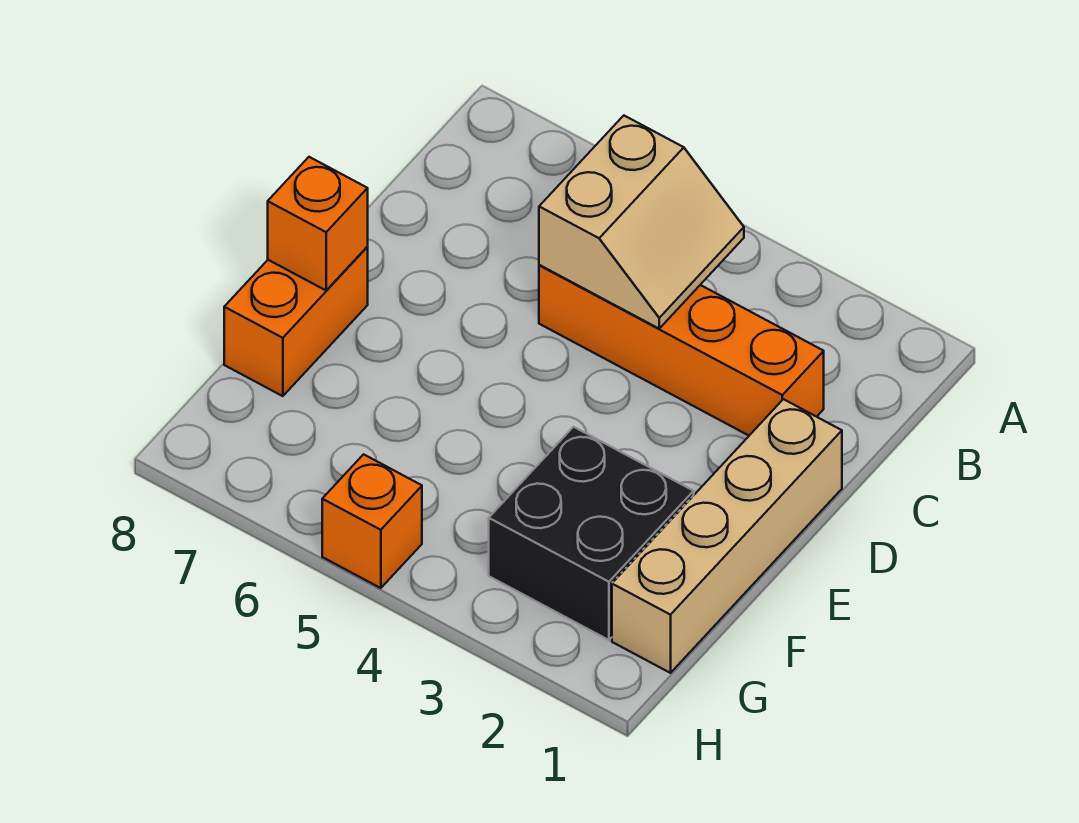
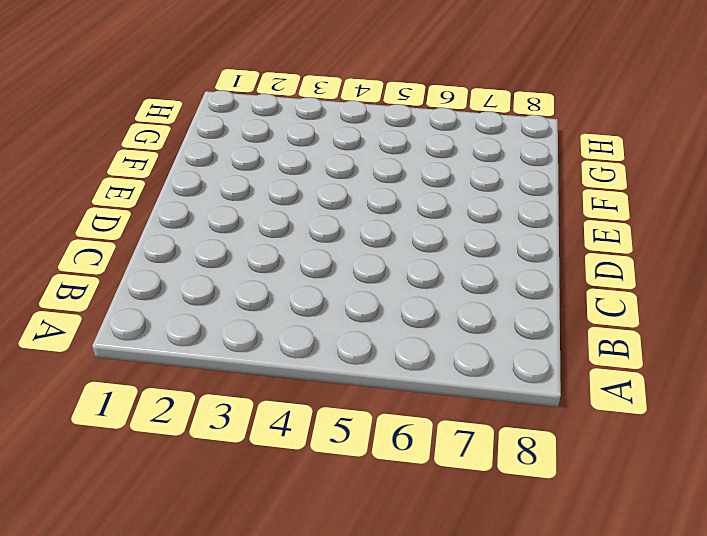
none -> orange brick C2:C5 level 1
none -> tan brick D1:G1 level 1

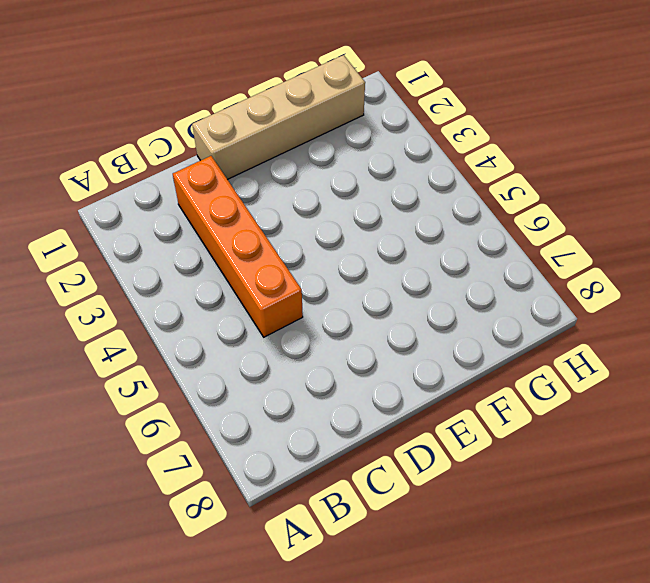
none -> orange brick E8:F8 level 1
none -> black brick F2:G3 level 1

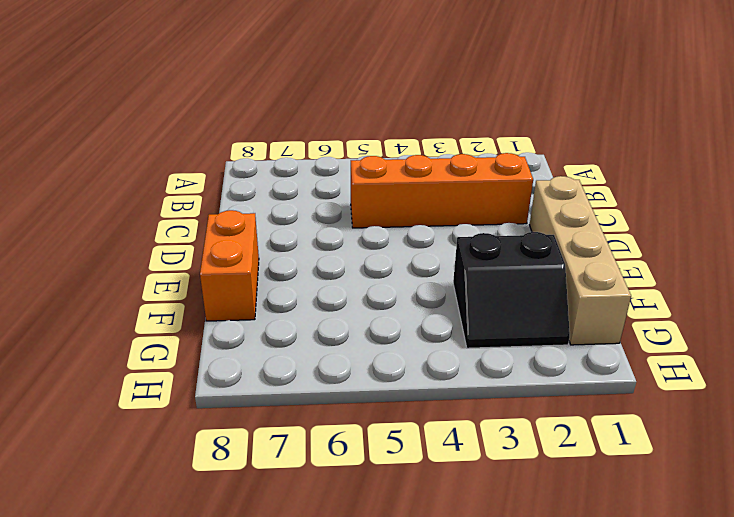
black slope F2:G3 level 1 top F -> black brick F2:G3 level 1
none -> orange brick H5 level 1
none -> tan slope B4:C5 level 2 top 5

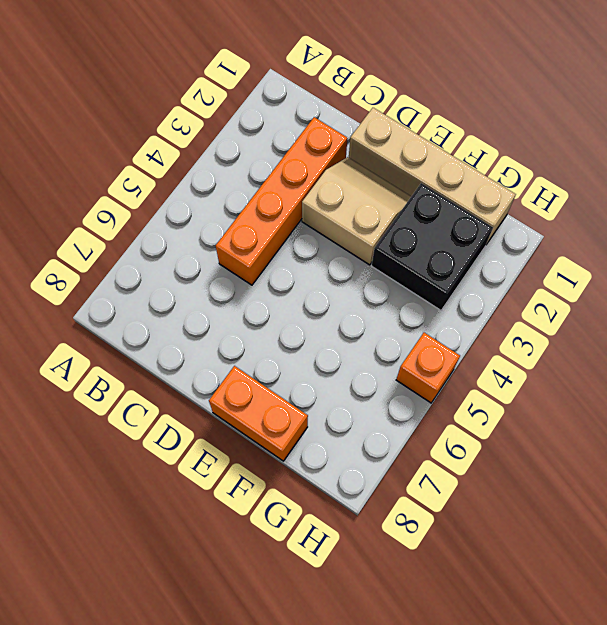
tan slope D2:E3 level 1 top 3 -> tan slope B4:C5 level 2 top 5
none -> orange brick E8 level 2

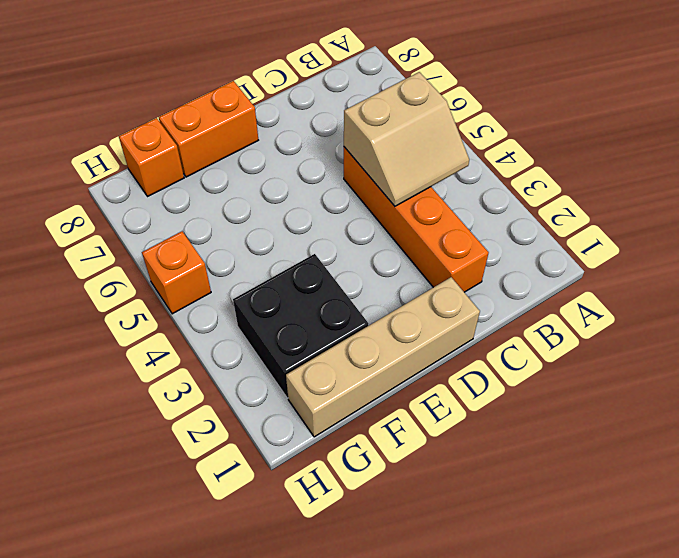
orange brick G8 level 1 -> orange brick E8 level 2

